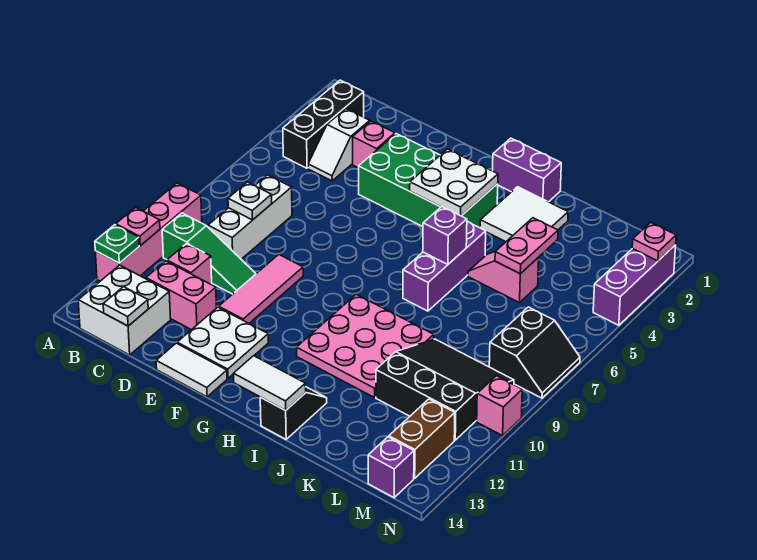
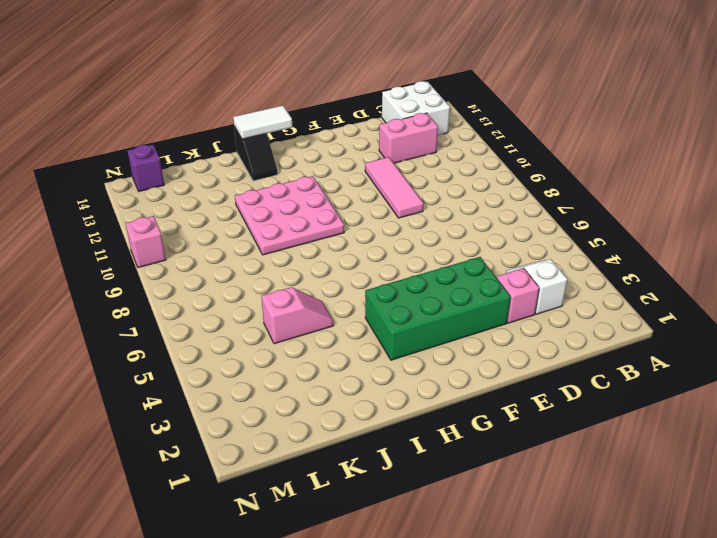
none -> pink brick A9:A12 level 1
none -> black brick B2:B4 level 1
none -> green slope B10:D10 level 1 top B
none -> white brick C7:C9 level 1

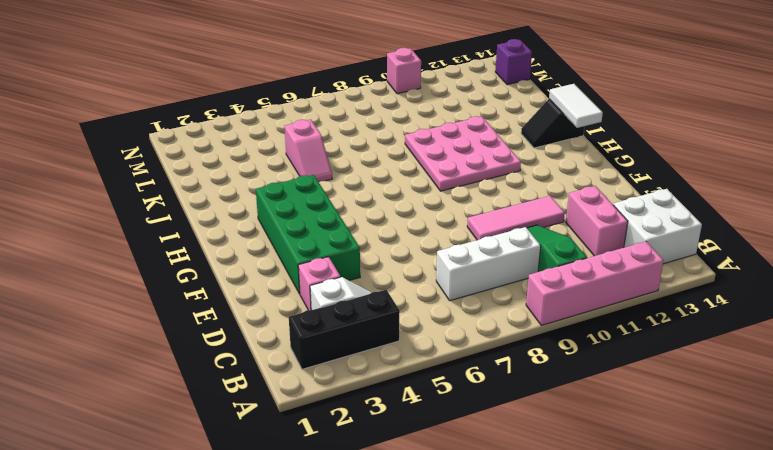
none -> pink brick C11 level 1
none -> white plate E12:F13 level 1
none -> white tile E14:F14 level 1
none -> purple brick H1:I1 level 1

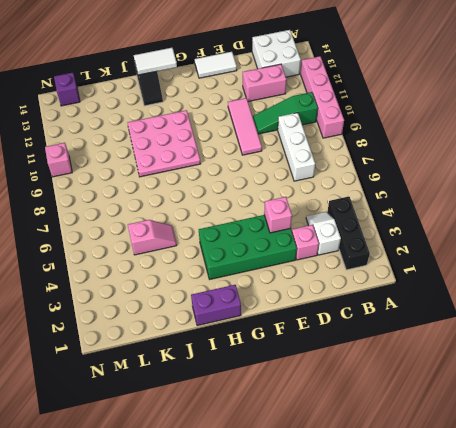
pink brick E4 level 2 -> pink brick C11 level 1
none -> white plate E12:F13 level 1
none -> white tile I2:J3 level 1
none -> purple brick I5:I7 level 1
none -> black slope K9:M11 level 1 top 11

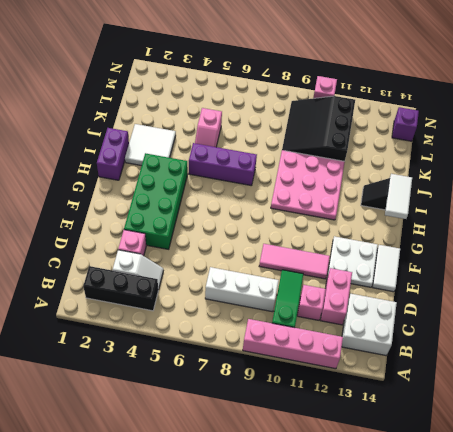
none -> black slope M7:N8 level 1 top M
none -> brown brick M12:M13 level 1
none -> purple brick N2:N4 level 1
none -> pink plate A11 level 2

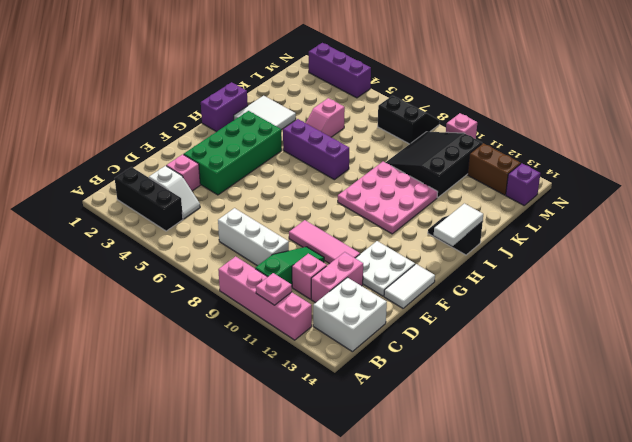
none -> green plate A12 level 2
none -> white plate C8 level 2
none -> white plate C14 level 2
none -> white plate G3:H4 level 2

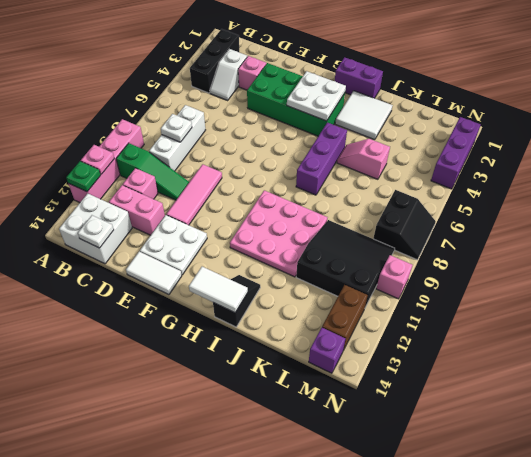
none -> purple brick I6 level 2
none -> pink plate K4:K5 level 2
none -> pink plate N2 level 2

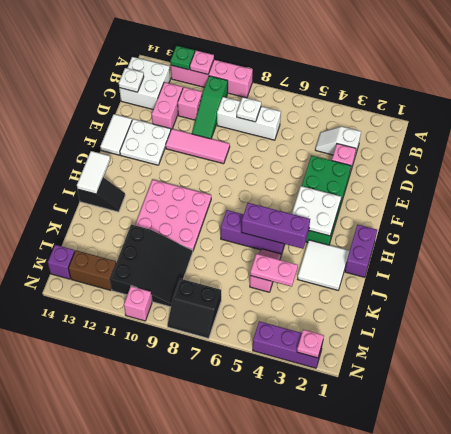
purple brick I4:I6 level 2 -> purple brick I6 level 2
none -> black brick B2:B4 level 1

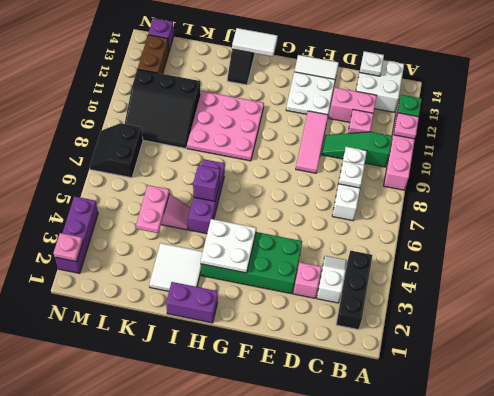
none -> pink brick N10 level 1

